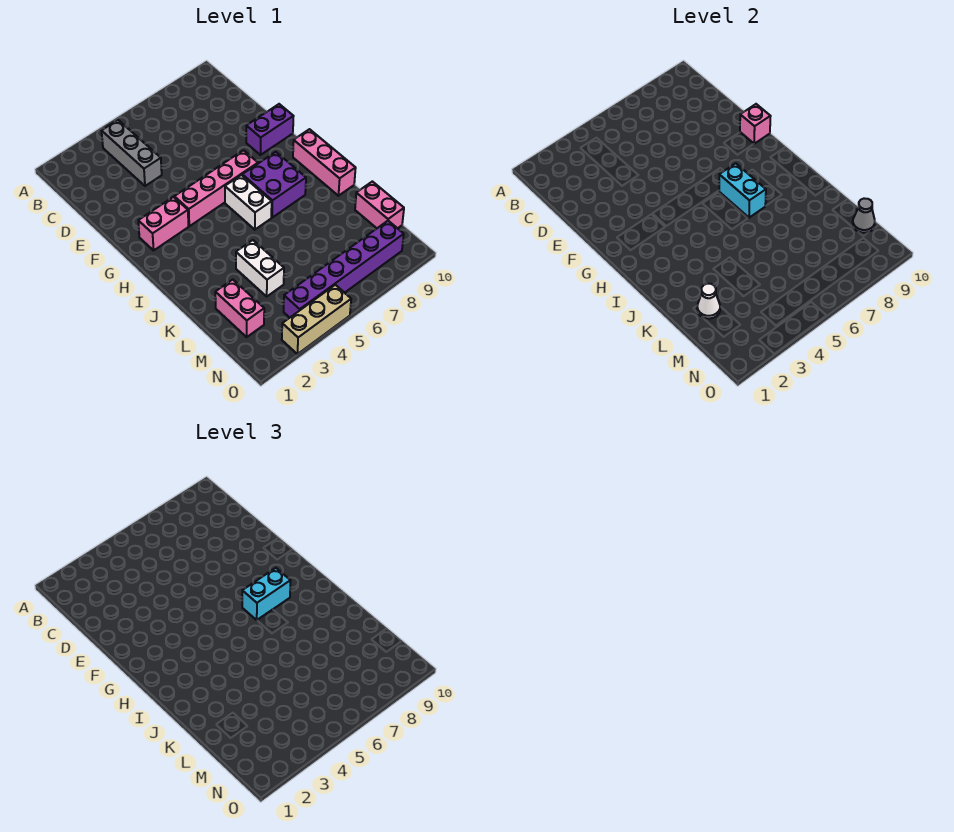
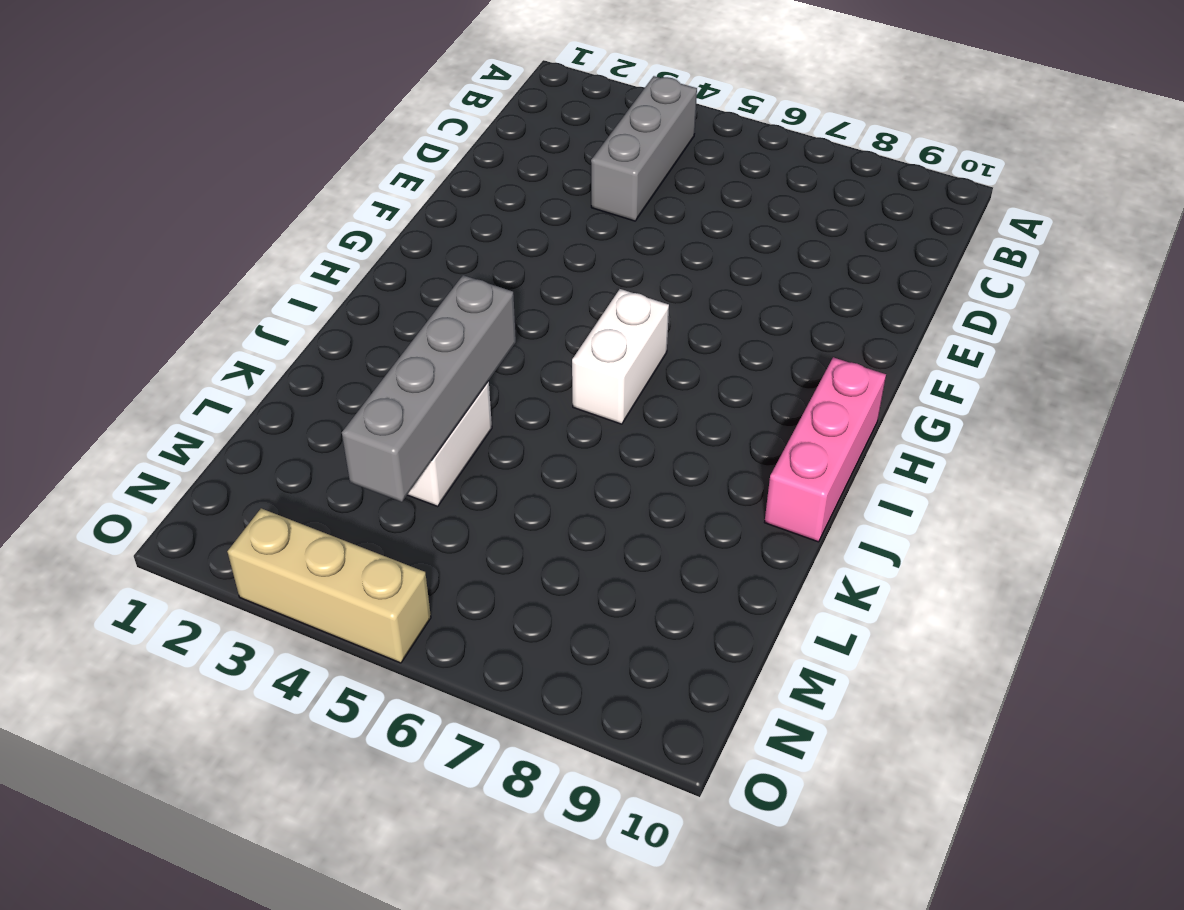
grey brick J4:M4 level 2 -> none
none -> purple brick F9:F10 level 1
none -> pink brick G2:G3 level 1
none -> pink brick G4:G7 level 1

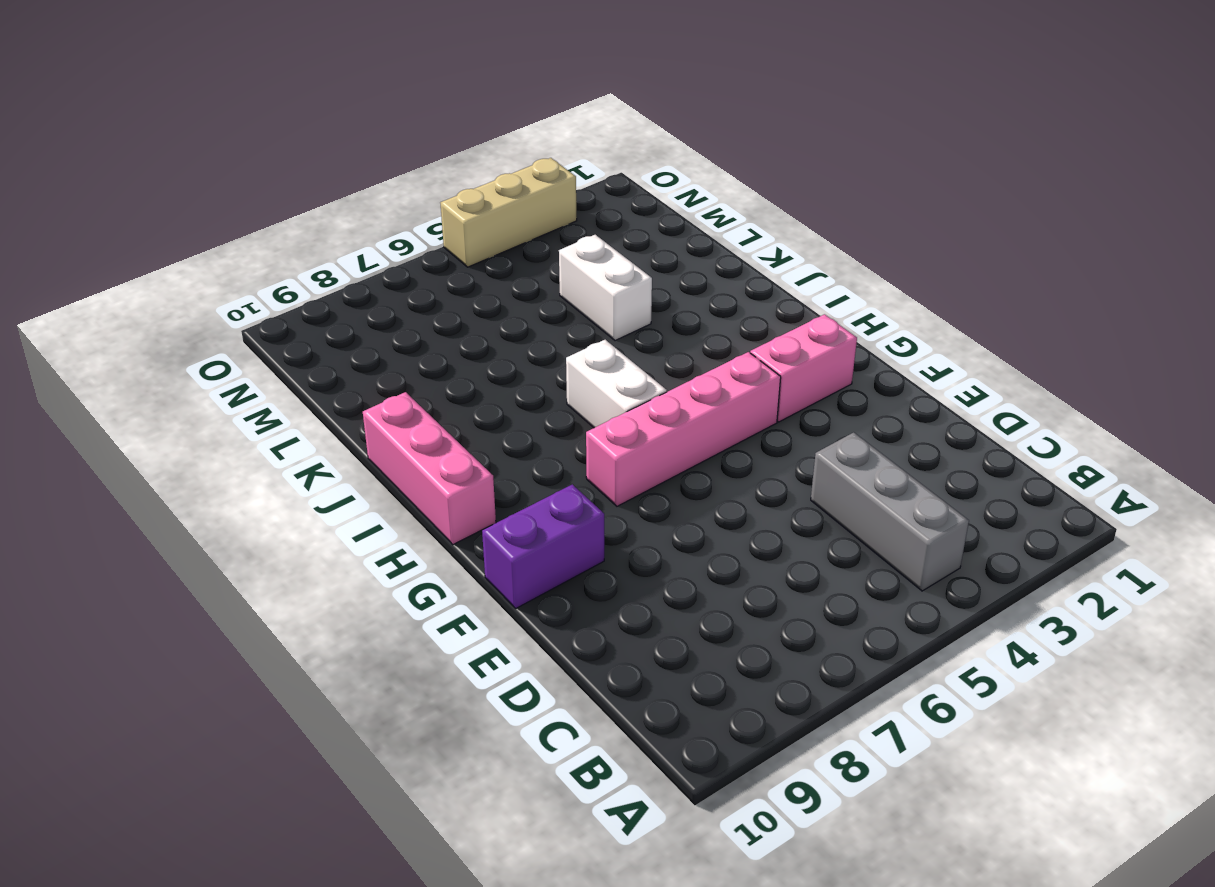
none -> purple brick H7:I8 level 1
none -> pink brick L2:M2 level 1
none -> pink brick L10:M10 level 1

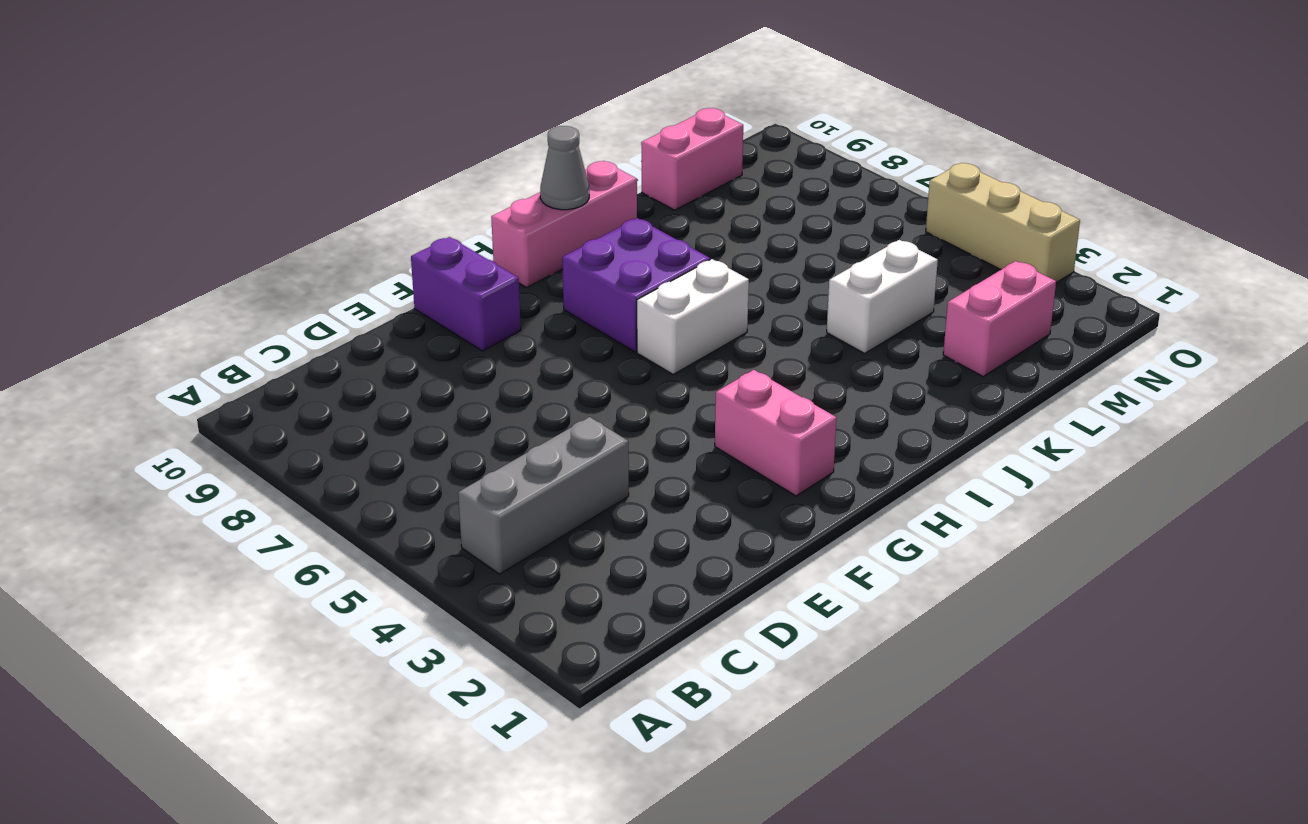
grey cone I10 level 2 -> grey cone M10 level 2
none -> pink brick G4:G7 level 1
none -> purple brick N4:N9 level 1
none -> pink brick F10 level 2

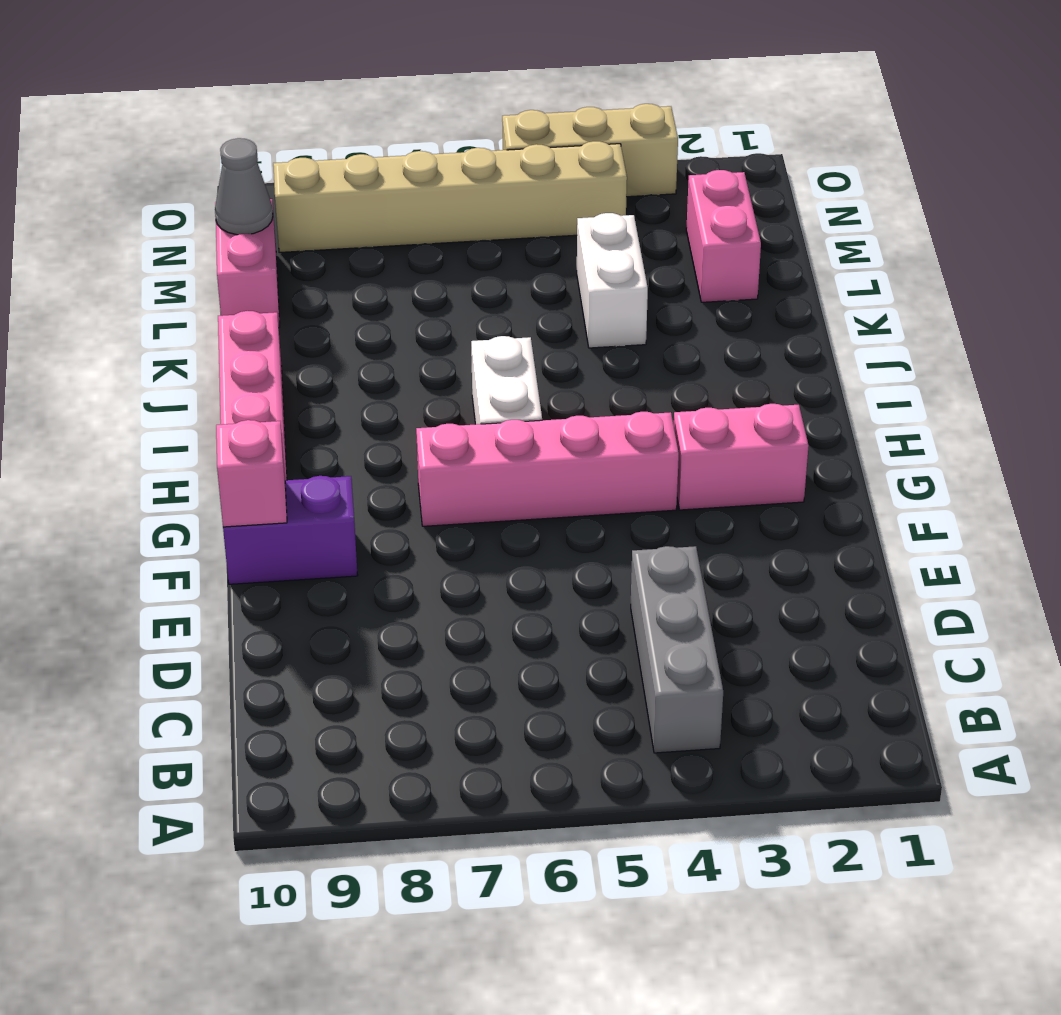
tan brick N4:N9 level 1 -> purple brick N4:N9 level 1
none -> purple brick H7:I8 level 1
none -> cyan brick H7:I7 level 2
none -> white cone L2 level 2

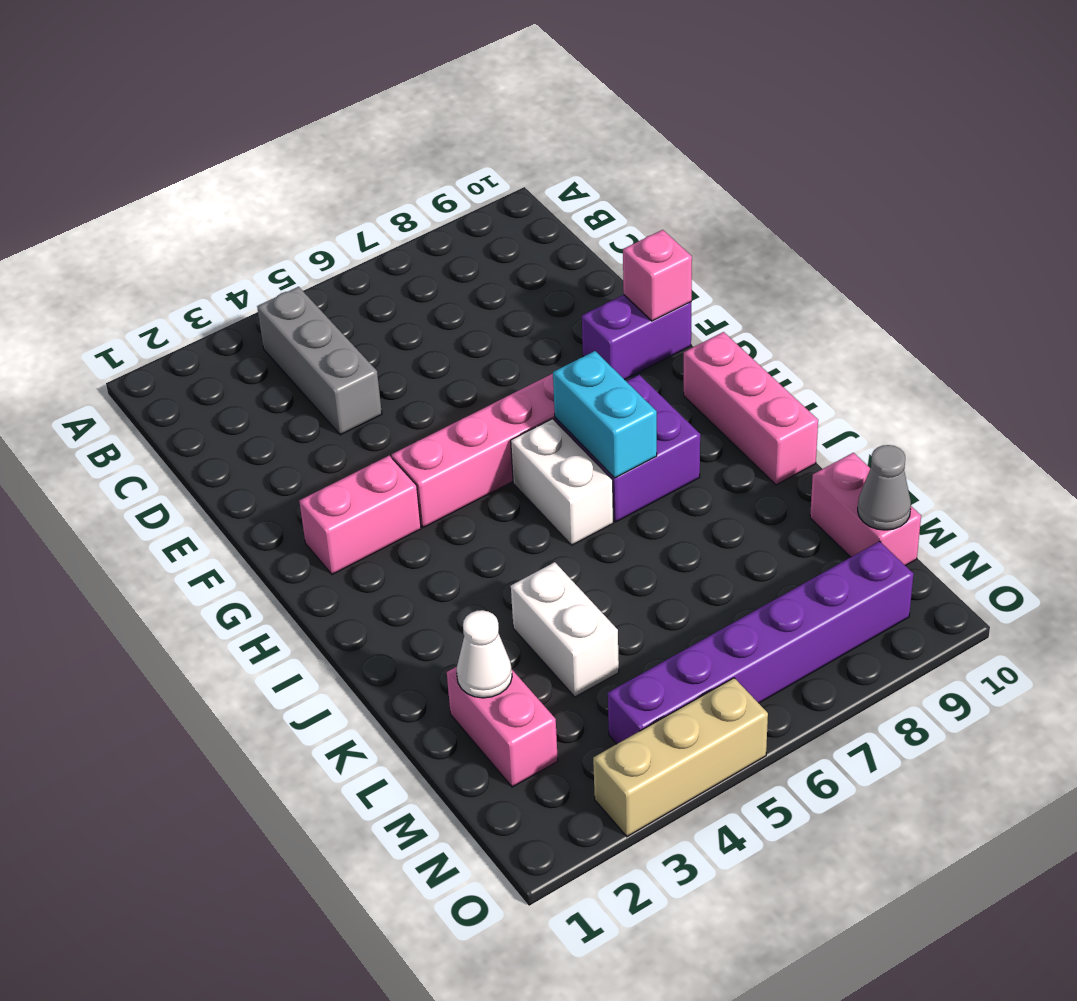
none -> cyan brick H7:H8 level 3

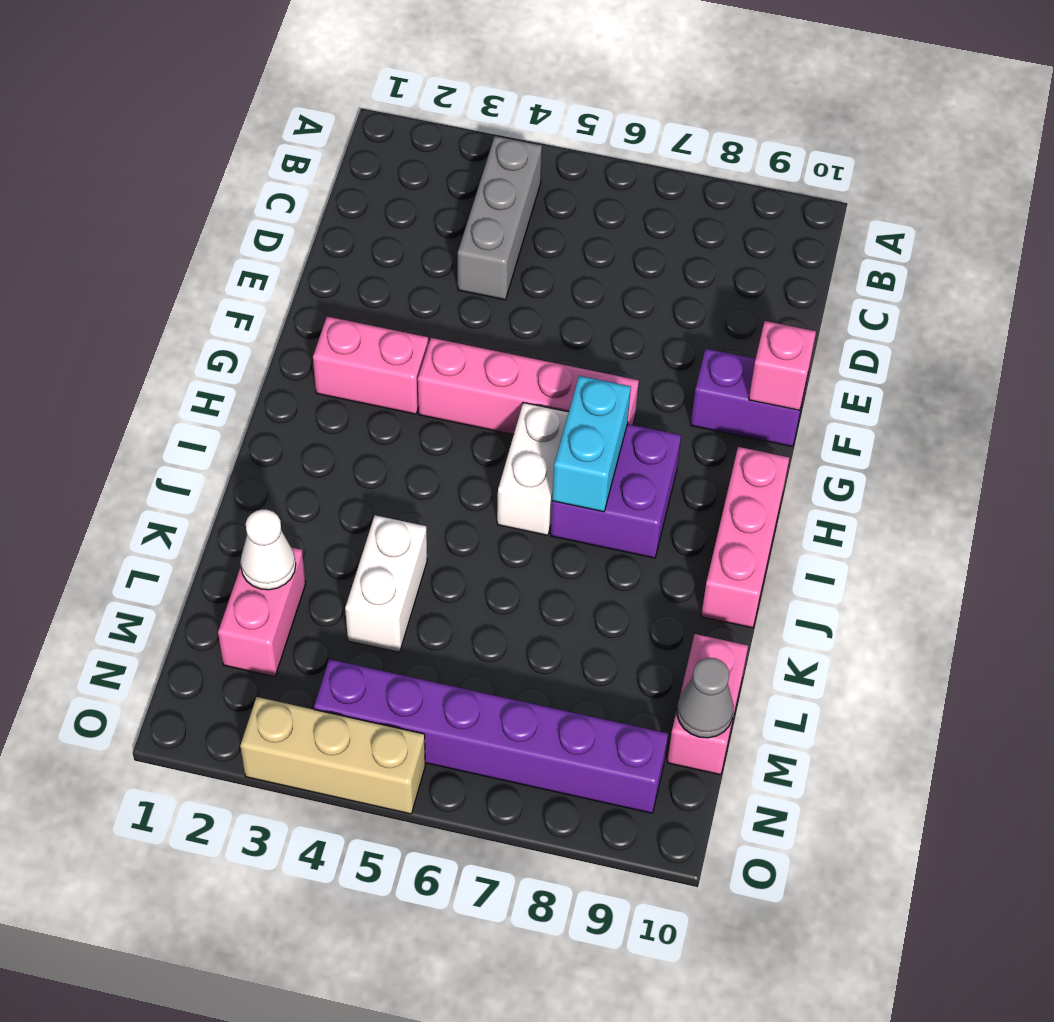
none -> cyan brick H7:H8 level 3

